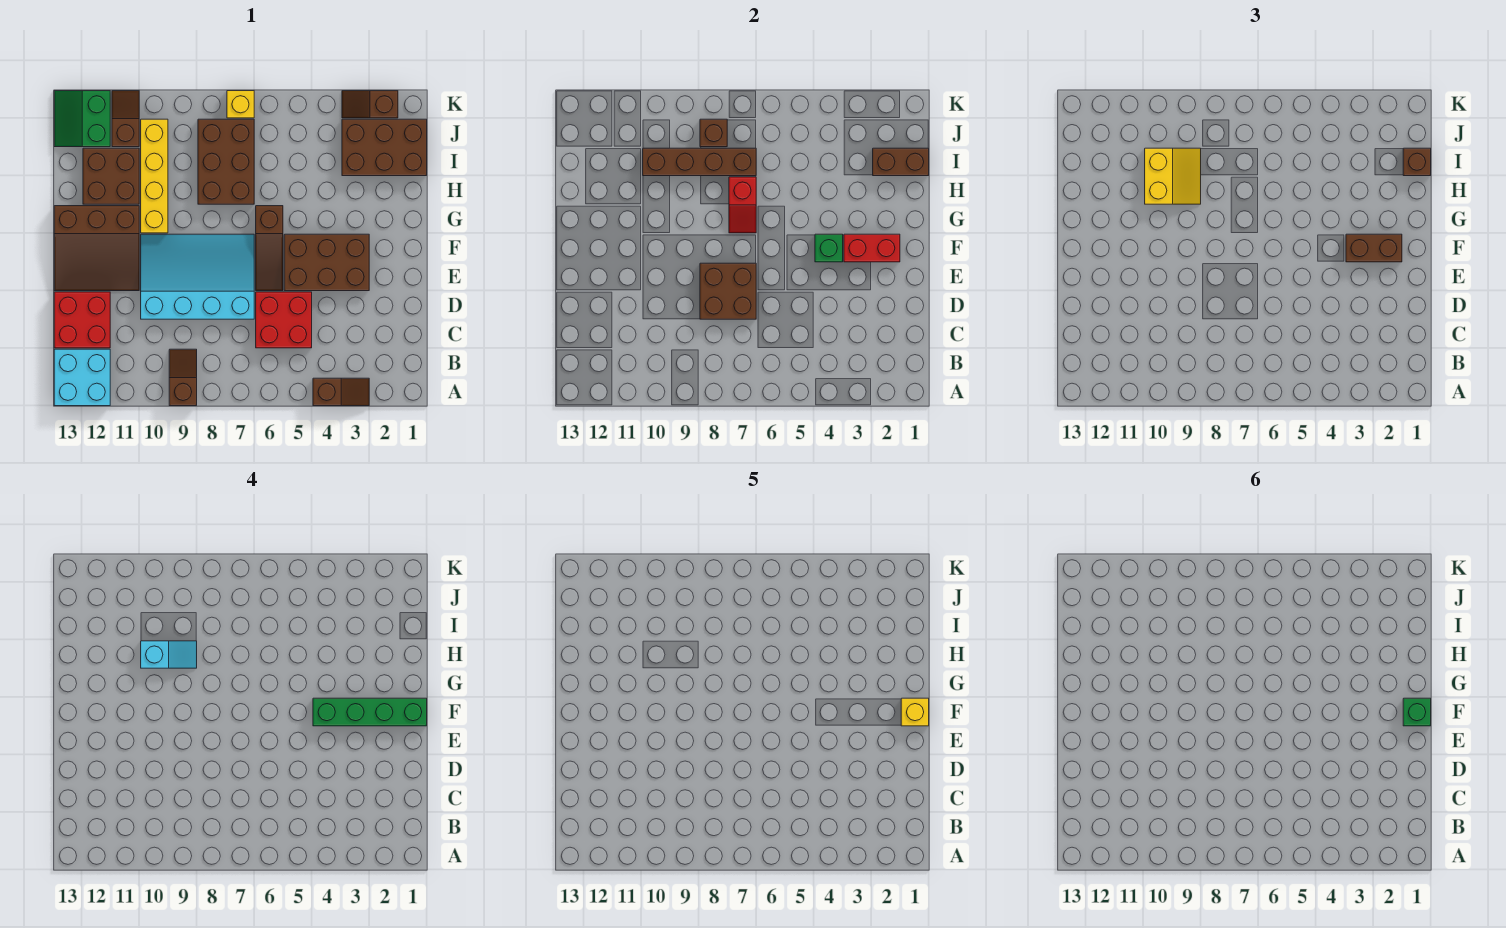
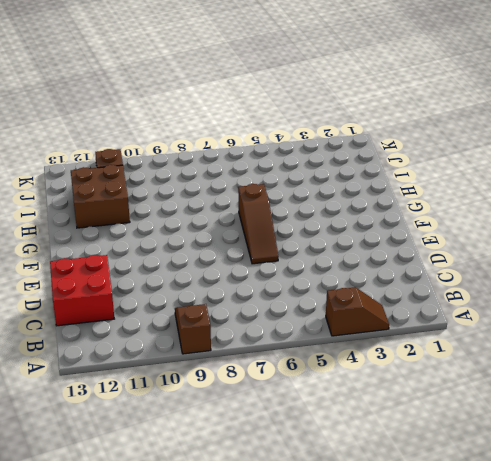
none -> cyan brick A12:B13 level 1
none -> red brick C5:D6 level 1
none -> cyan slope D7:F10 level 1 top D
none -> brown brick E3:F5 level 1

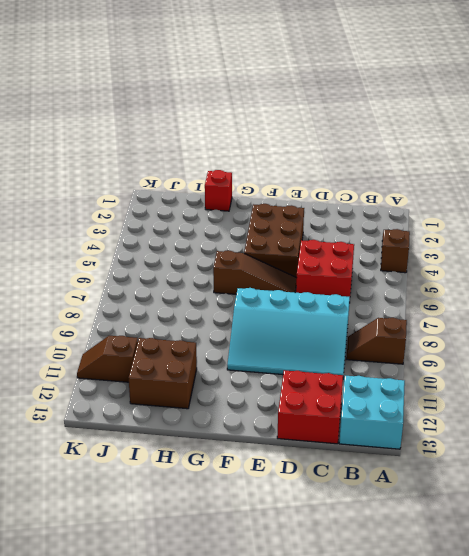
cyan slope C8:F10 level 1 top 8 -> cyan slope D7:F10 level 1 top D
red brick H1 level 1 -> none
none -> brown slope E11:G13 level 1 top G
none -> yellow brick G10:J10 level 1
none -> brown brick H7:J8 level 1
none -> brown brick I1:J3 level 1

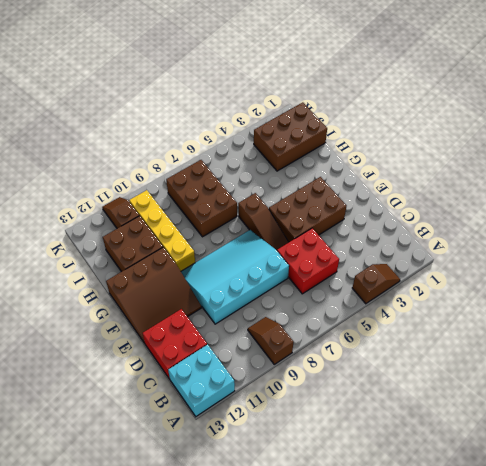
none -> green slope J12:K13 level 1 top 12
none -> brown slope K2:K3 level 1 top 2
none -> yellow brick K7 level 1
none -> brown brick D7:E8 level 2

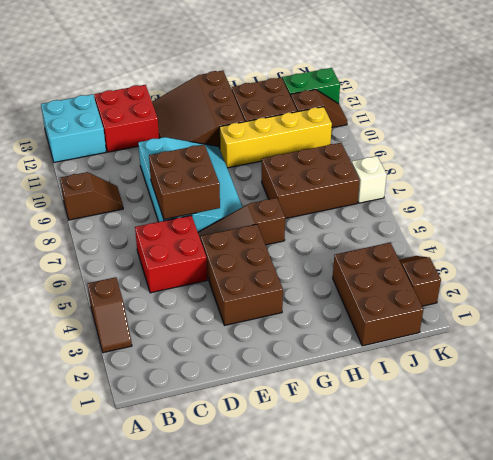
white brick K7 level 1 -> yellow brick K7 level 1
none -> red brick F2:F3 level 2
none -> green brick F4 level 2
none -> red slope G7:H7 level 2 top H
none -> brown brick I1:I2 level 2

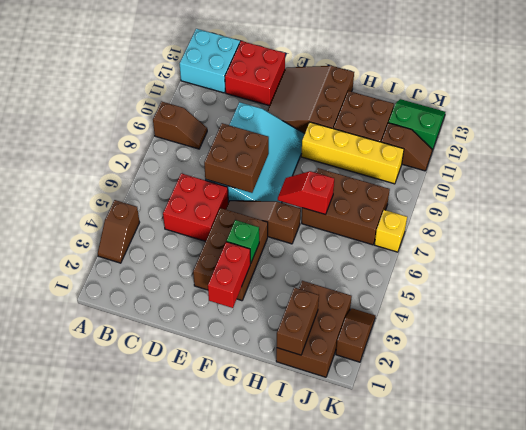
none -> brown brick I7:I10 level 2
none -> brown brick J8 level 2
none -> brown brick F2:F3 level 3
none -> yellow slope H9:I10 level 3 top 10

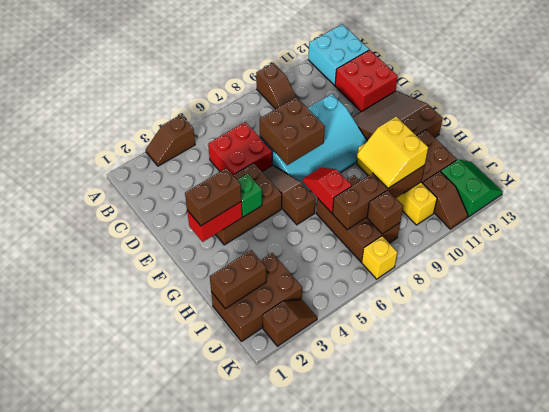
none -> brown brick I1 level 3
none -> green brick F1:F4 level 4
none -> cyan slope H9:H10 level 4 top 10
none -> yellow brick F1 level 5

